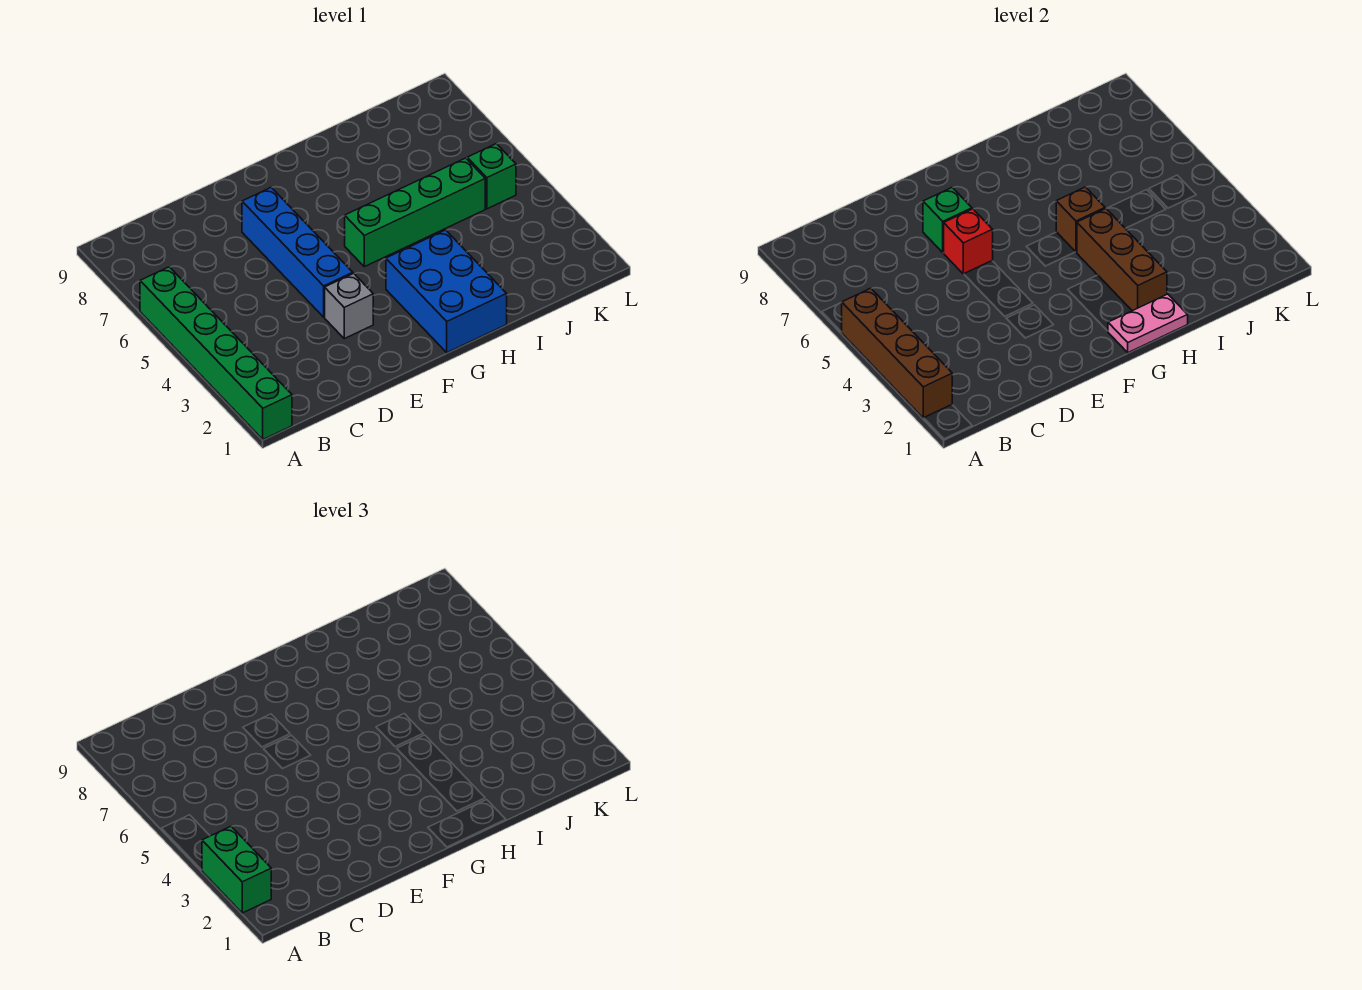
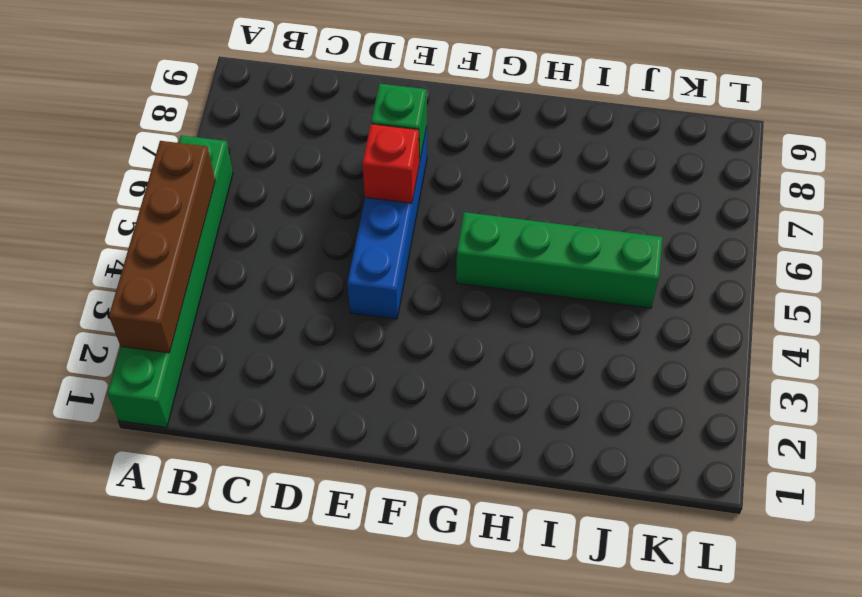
none -> grey brick E3 level 1
none -> blue brick G1:H3 level 1
none -> green brick K5 level 1

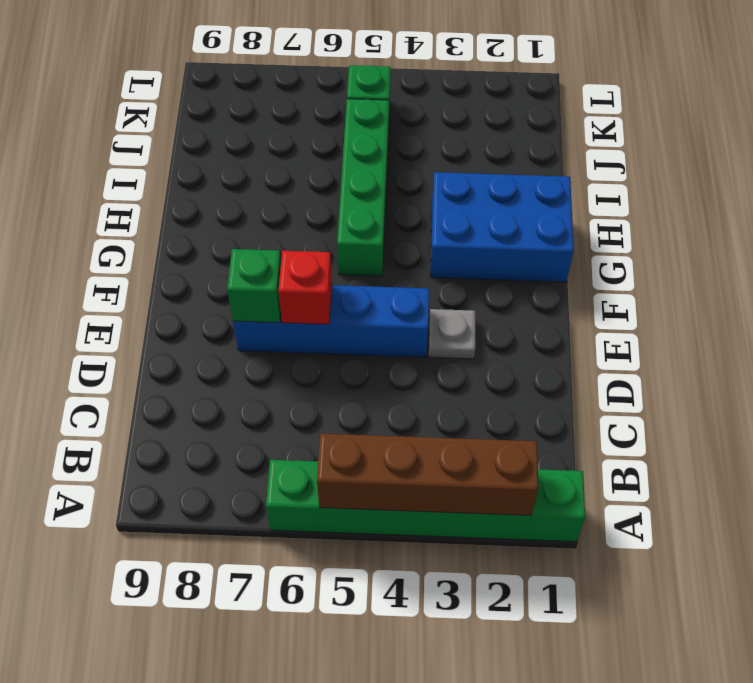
grey plate E3 level 1 -> grey brick E3 level 1
none -> pink plate G1:H1 level 2
none -> brown brick H2:H4 level 2
none -> brown brick H5 level 2

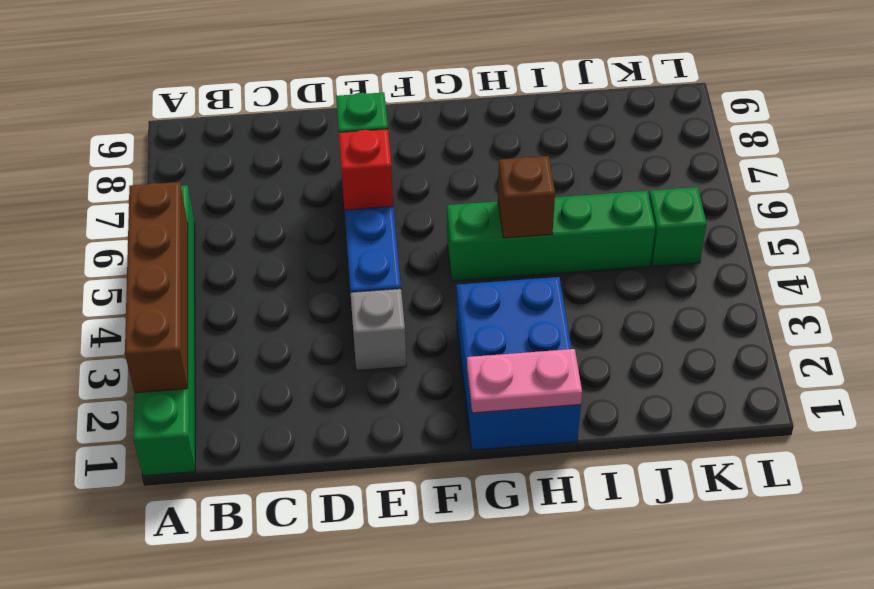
none -> brown brick H2:H4 level 2
none -> green brick A2:A3 level 3

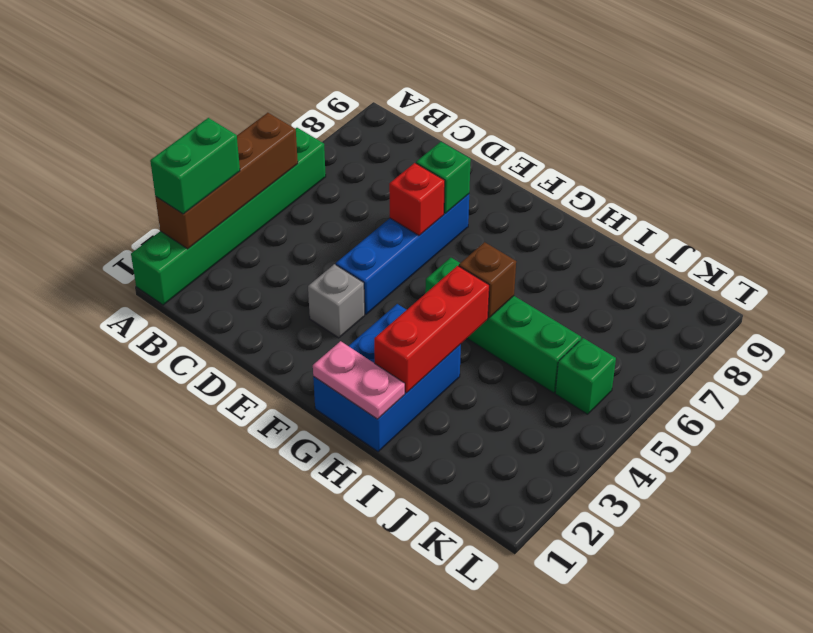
red brick H2:H4 level 2 -> brown brick H2:H4 level 2

